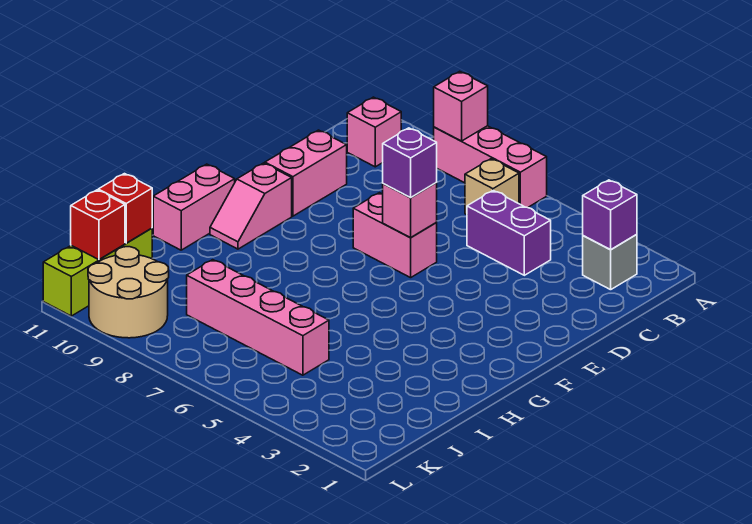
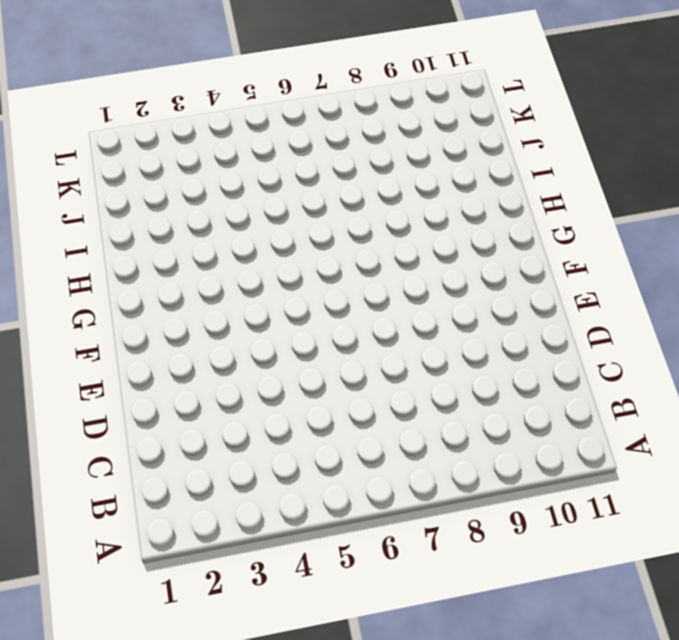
none -> pink brick A6:A8 level 1
none -> grey brick B2 level 1
none -> tan brick B6 level 1

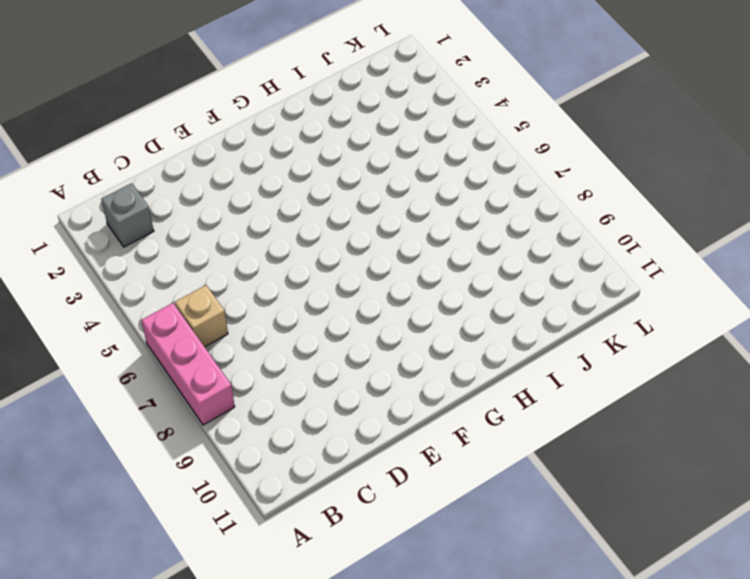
none -> pink brick B10 level 1
none -> purple brick C4:C5 level 1
none -> pink brick D10:E10 level 1

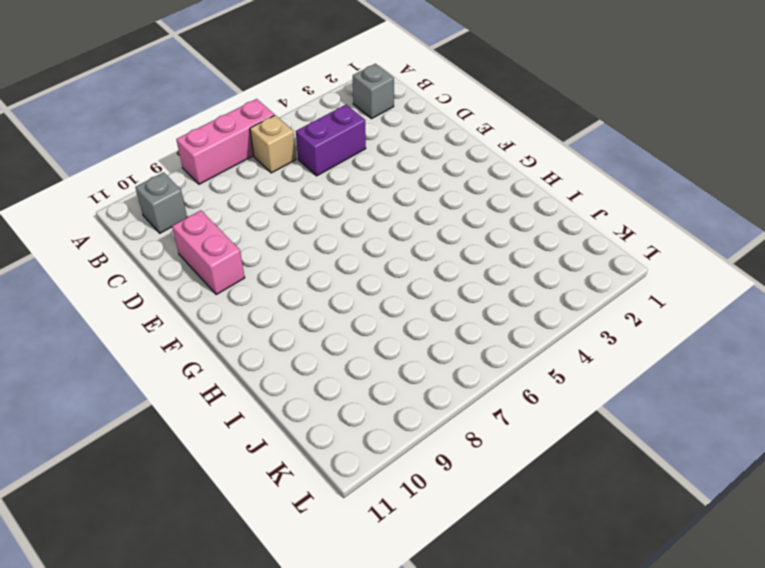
grey brick B10 level 1 -> pink brick B10 level 1
none -> pink brick E6:E7 level 1
none -> pink slope F10:G10 level 1 top F
none -> pink brick G11:H11 level 1

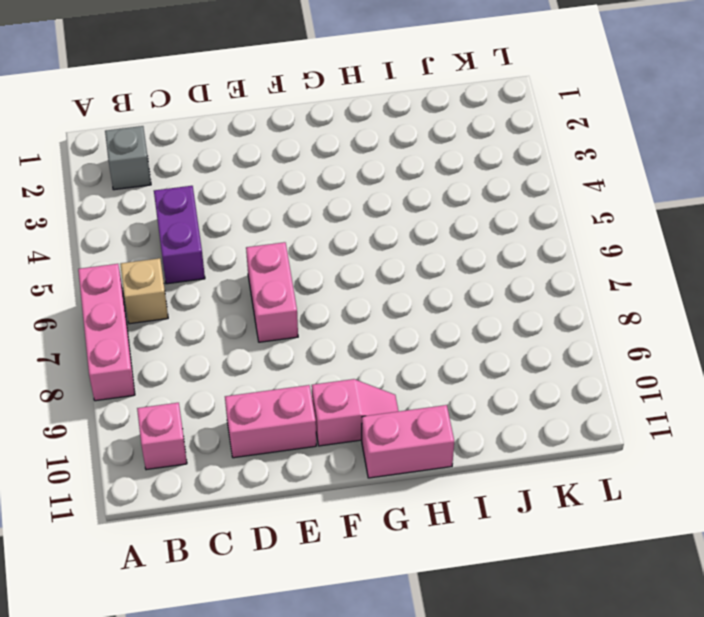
none -> pink brick J5:J8 level 1
none -> lime brick J11:L11 level 1
none -> tan round brick K9:L10 level 1

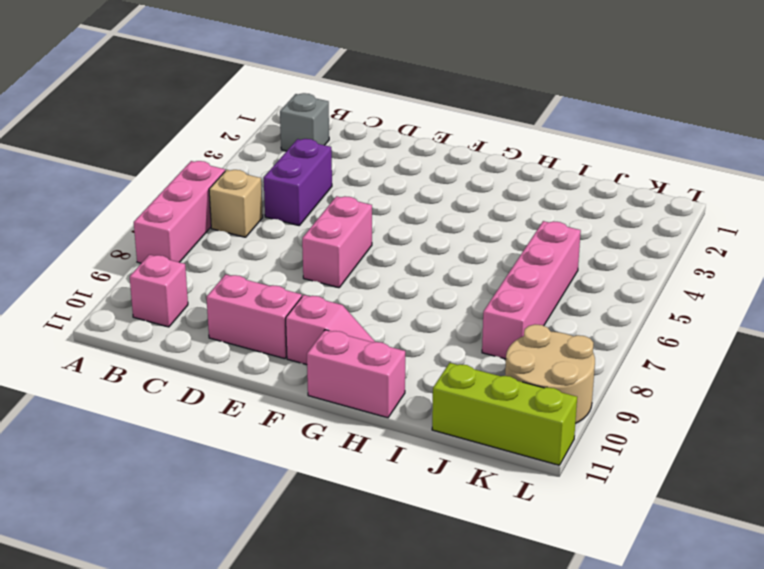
none -> pink brick A8 level 2
none -> purple brick B2 level 2
none -> pink brick E6 level 2

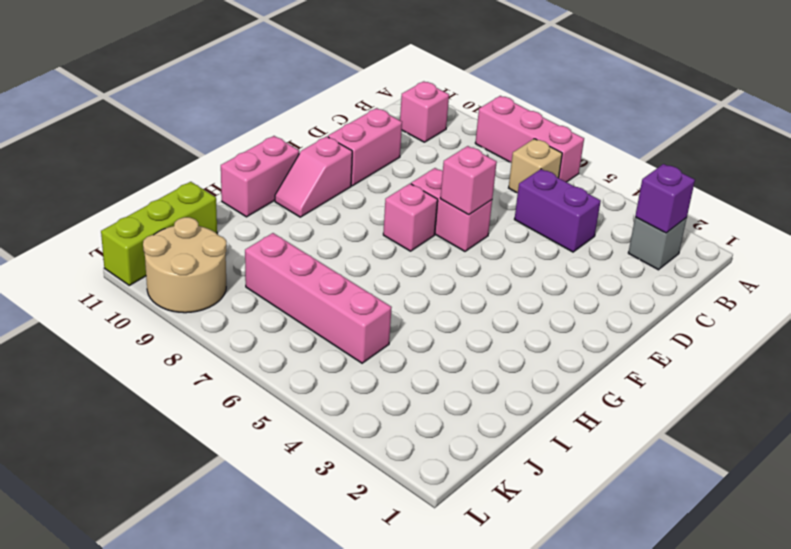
pink brick F7 level 1 -> pink brick A8 level 2
none -> red brick J11 level 2
none -> red brick K11 level 2
none -> purple brick E6 level 3

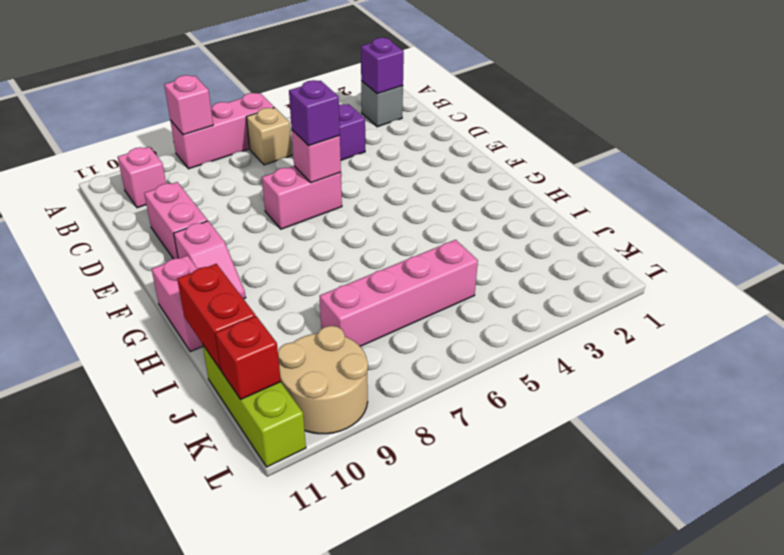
red brick I11:J11 level 2 -> red brick J11 level 2

